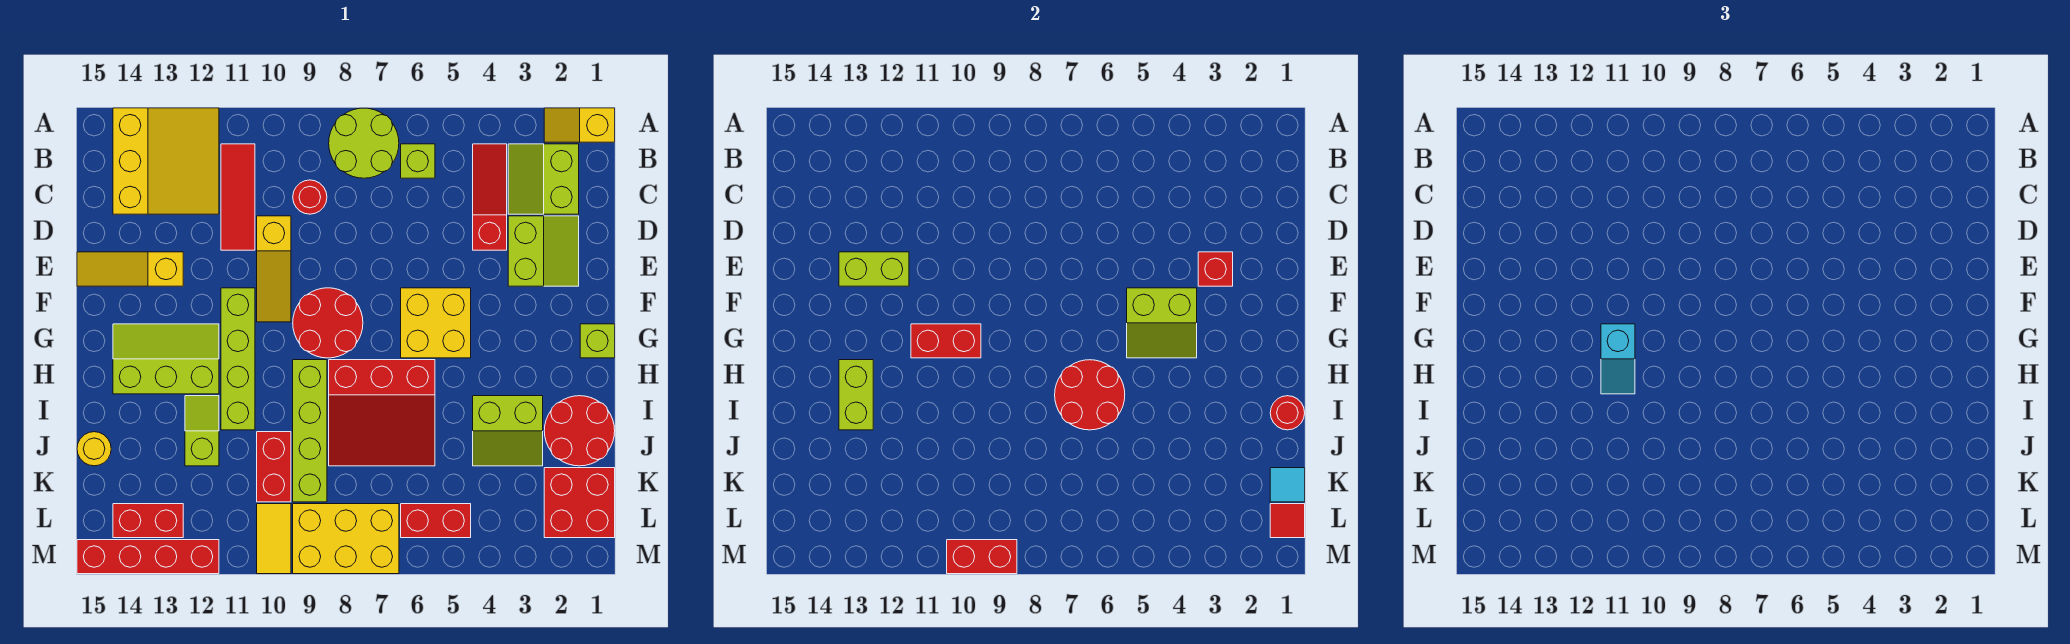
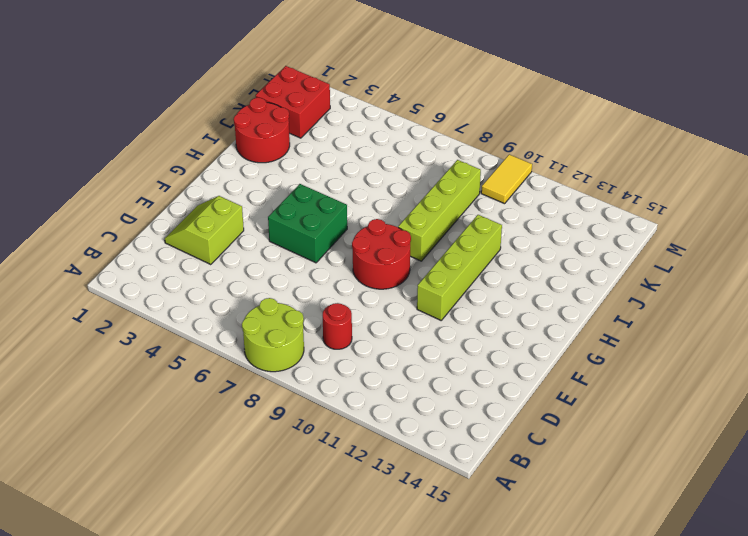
green brick F5:G6 level 1 -> yellow brick F5:G6 level 1
none -> yellow slope A1:A2 level 1 top 1
none -> yellow slope A12:C14 level 1 top 14
none -> lime slope B2:C3 level 1 top 2
none -> red slope B4:D4 level 1 top D

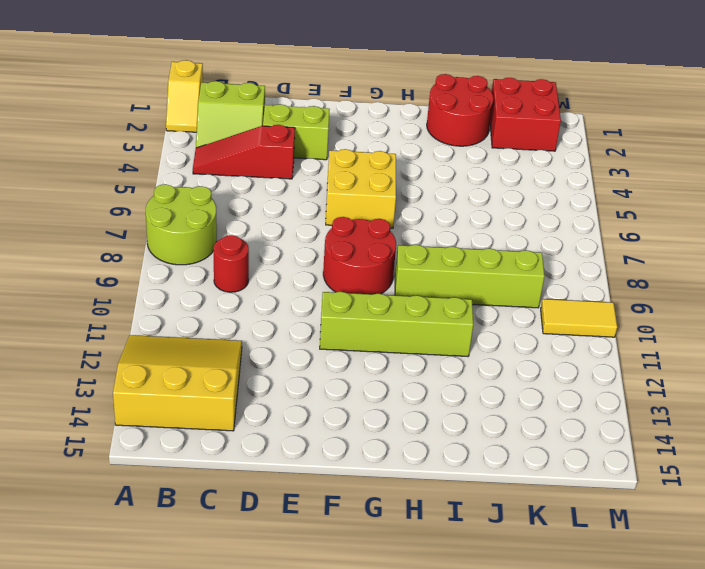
none -> lime brick B6 level 1
none -> red tile B11:D11 level 1
none -> yellow slope D10:F10 level 1 top D
none -> yellow slope E13:E15 level 1 top 13

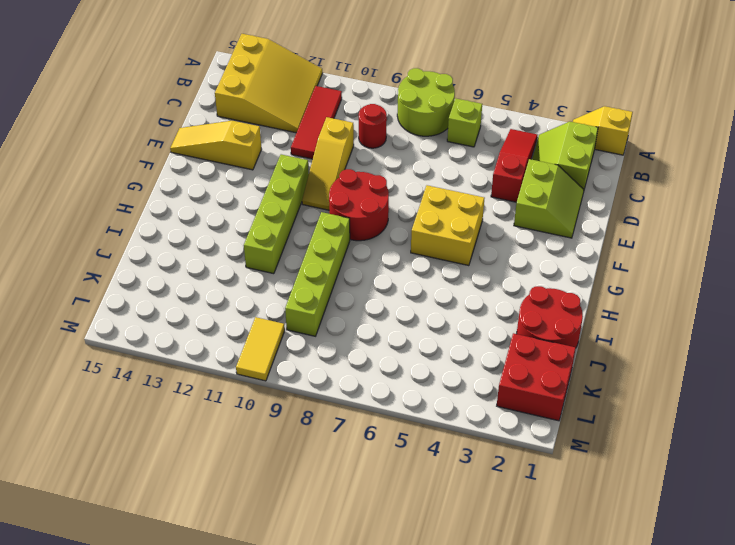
none -> lime brick G1 level 1
none -> lime slope G12:H14 level 1 top H
none -> red slope H6:J8 level 1 top H
none -> lime slope I3:J4 level 1 top I

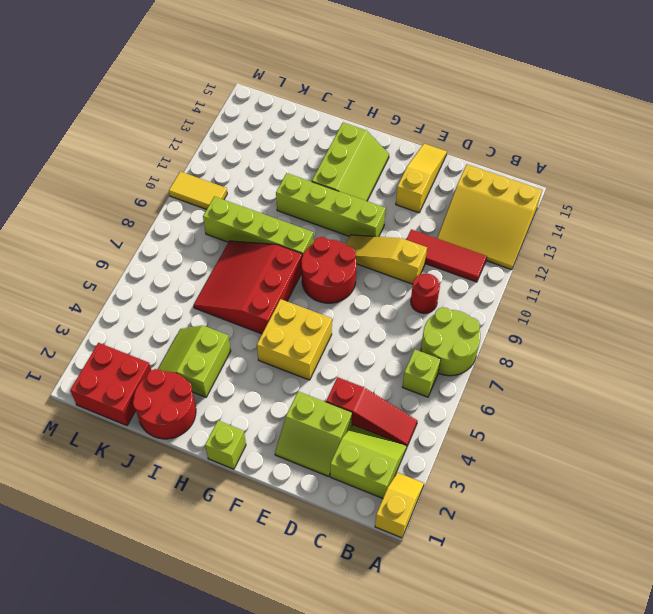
none -> lime slope I12:J12 level 1 top J
none -> red brick J10:K10 level 1
none -> yellow round brick J15 level 1
none -> red brick L5:L6 level 1

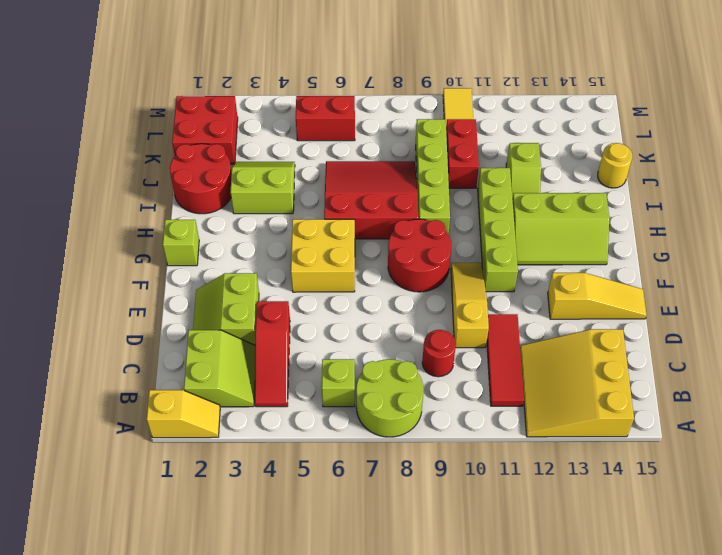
none -> yellow brick L7:M9 level 1
none -> red brick L13:L14 level 1
none -> red brick M12:M15 level 1
none -> red brick E3 level 2

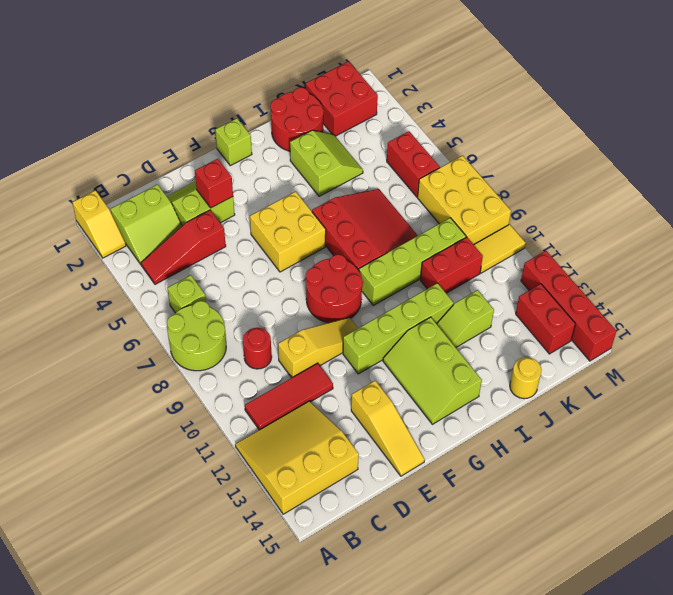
none -> lime brick E12:E13 level 2
none -> lime slope F4:G5 level 2 top F
none -> red brick G10:G11 level 2
none -> red round brick H6:I7 level 2

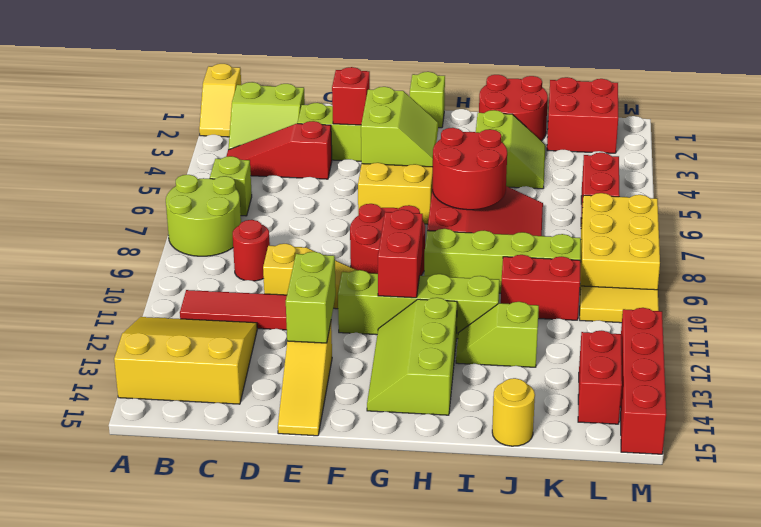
none -> lime brick H13:I13 level 2
none -> red round brick I1 level 2
none -> cyan tile K1 level 2
none -> red tile L1 level 2

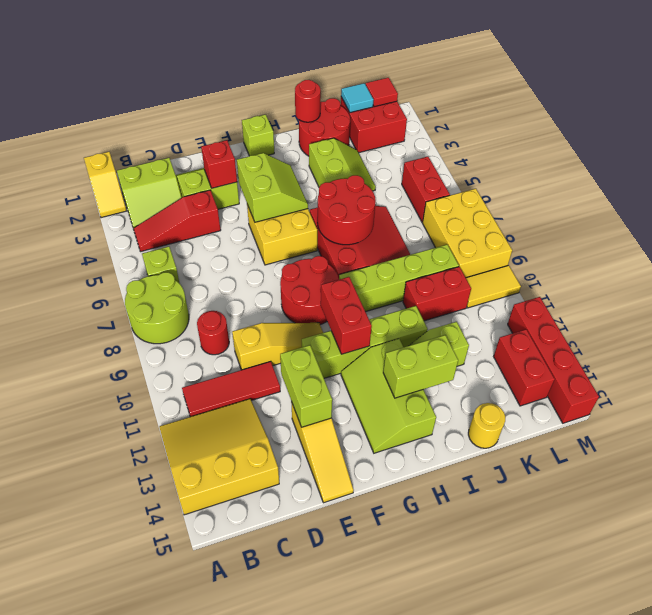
none -> red brick M9:M10 level 2
none -> cyan slope G11:H11 level 3 top G

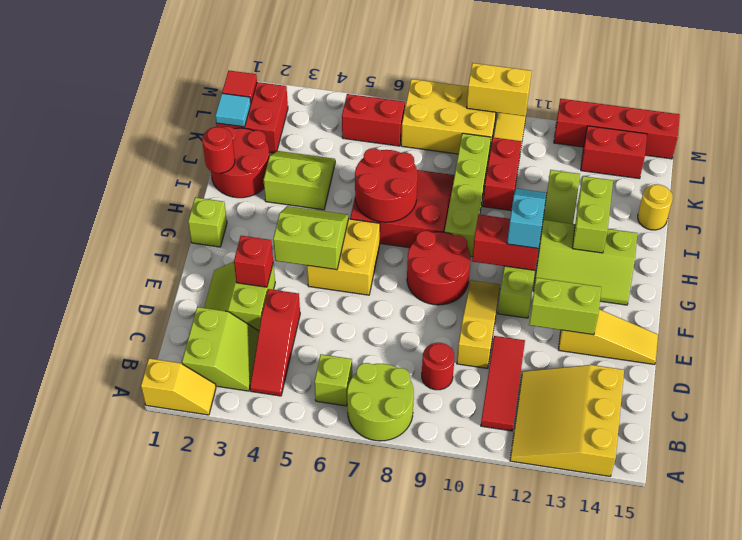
yellow brick M9:M10 level 2 -> red brick M9:M10 level 2

